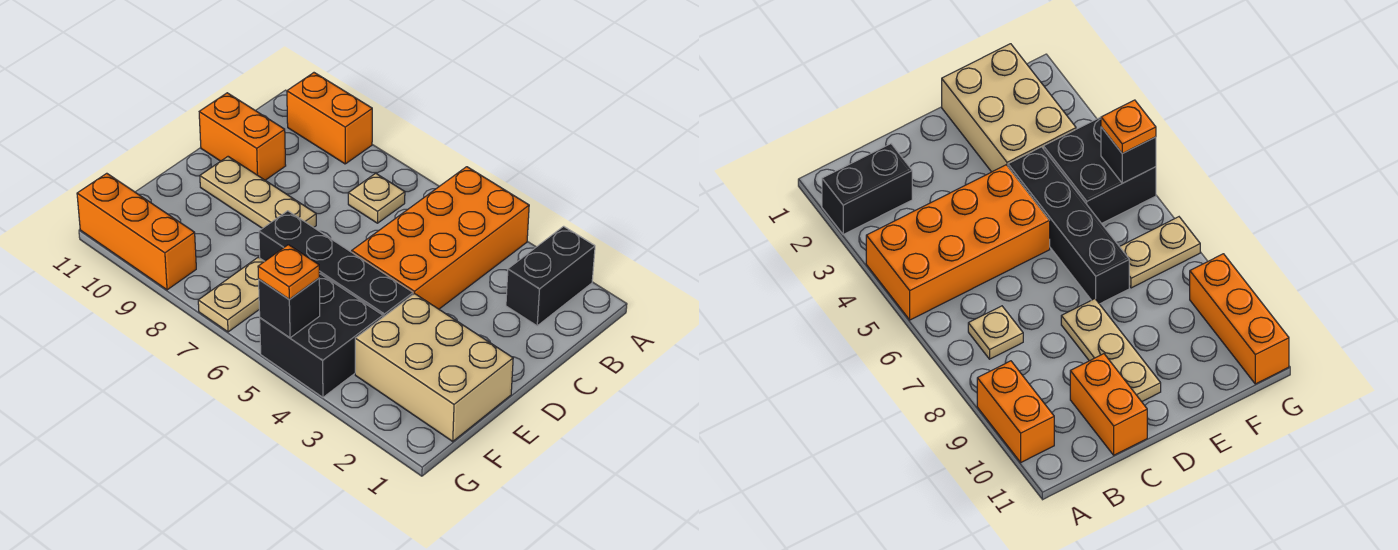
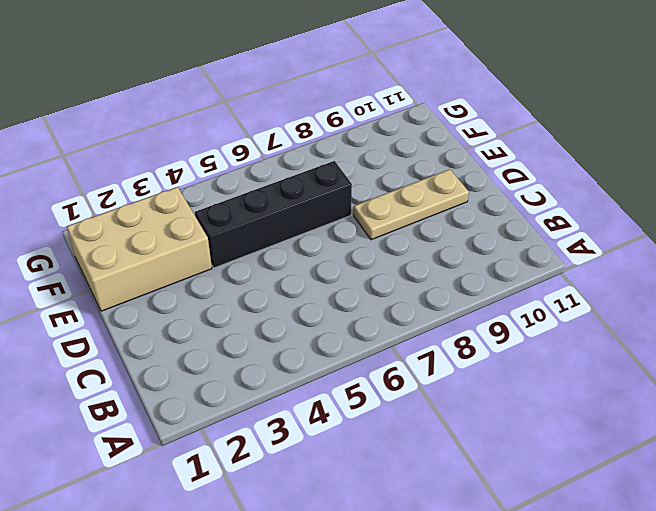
none -> black brick A2:B2 level 1
none -> orange brick A4:D5 level 1
none -> orange brick A9:A10 level 1

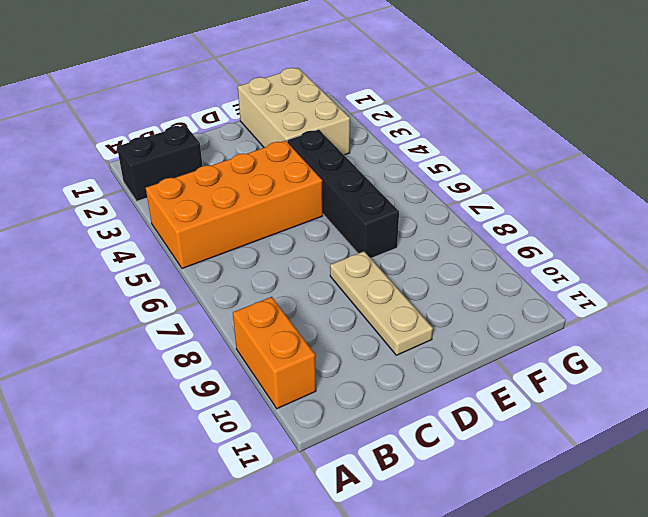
none -> tan plate B7 level 1
none -> orange brick C10:C11 level 1
none -> black brick F4:G5 level 1

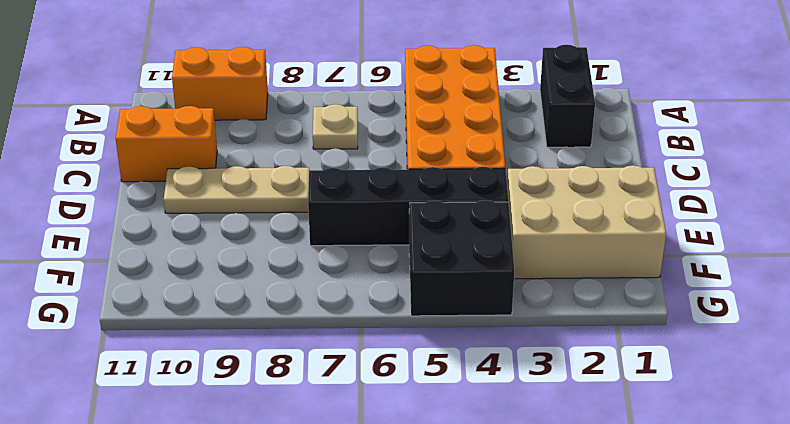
none -> tan plate F7:G7 level 1
none -> orange brick G9:G11 level 1
none -> black brick G5 level 2

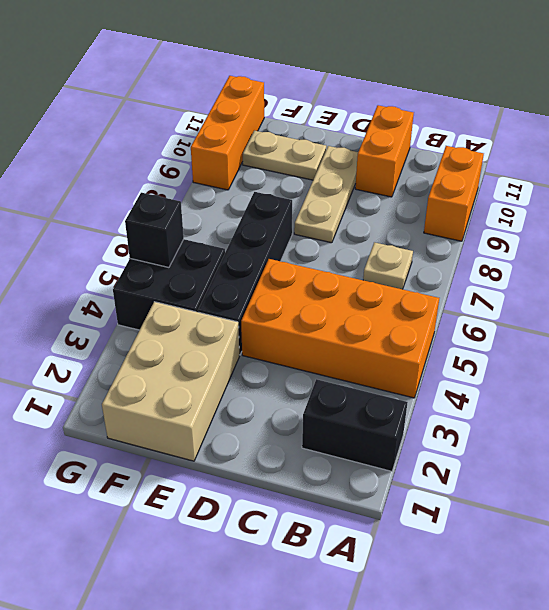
tan plate E10:F10 level 1 -> tan plate F7:G7 level 1
none -> orange plate G5 level 3

